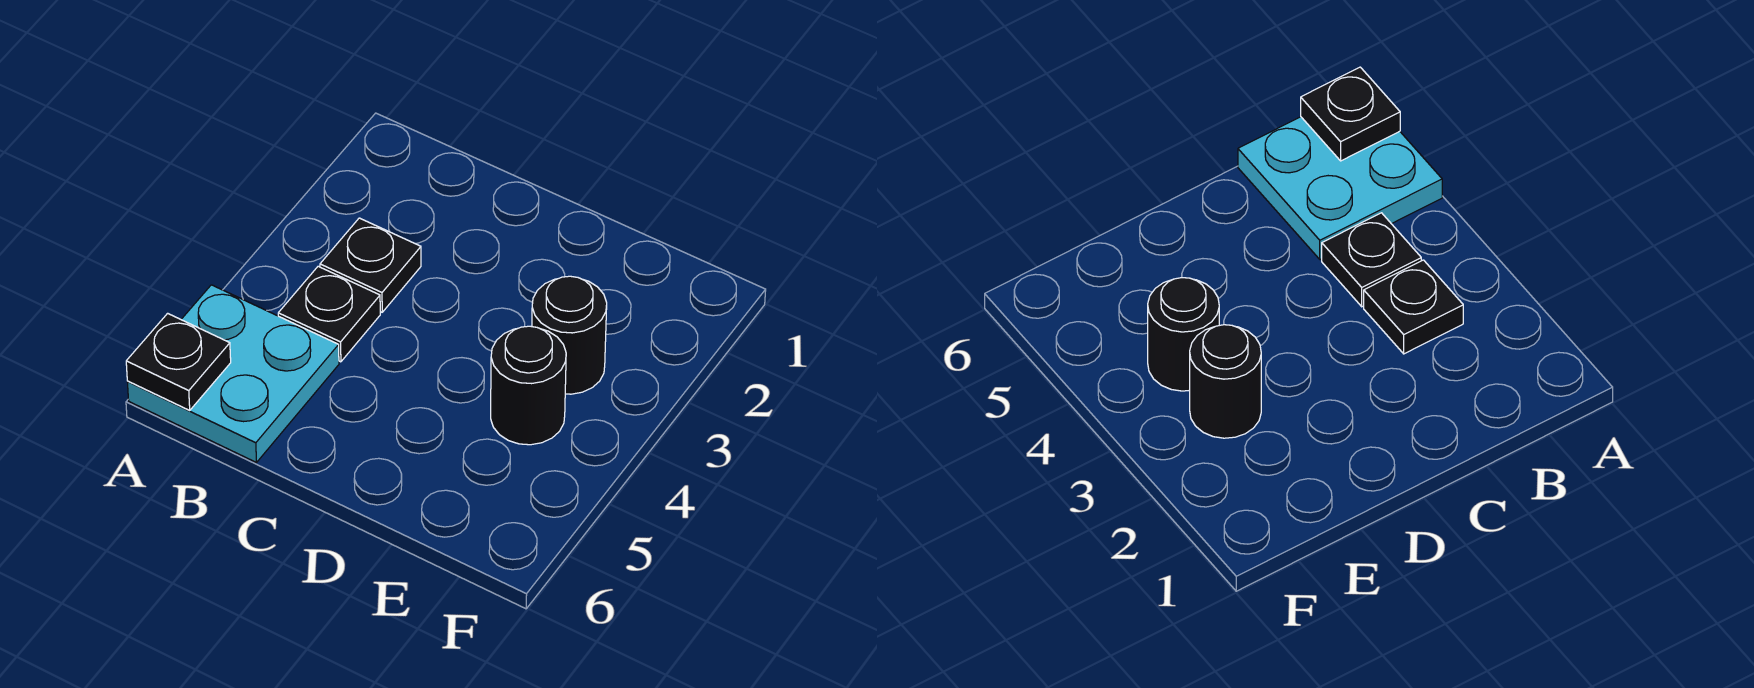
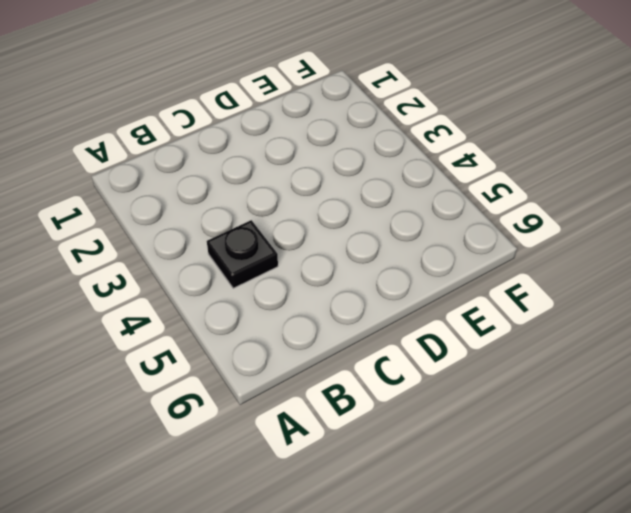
none -> cyan plate A5:B6 level 1
none -> black plate B3 level 1

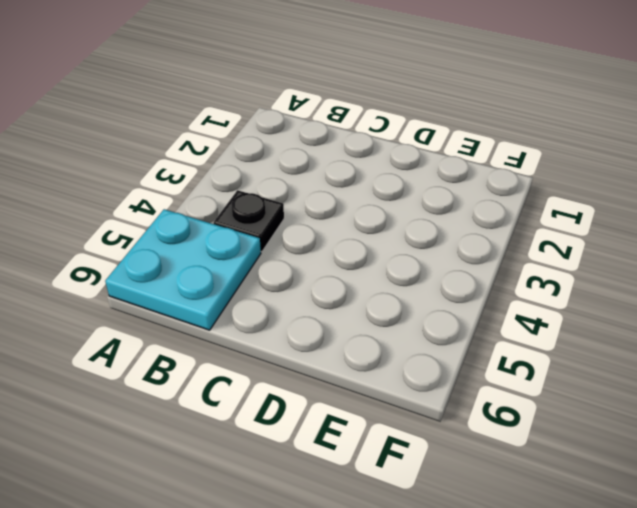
none -> black plate B3 level 1
none -> black round brick E3 level 1

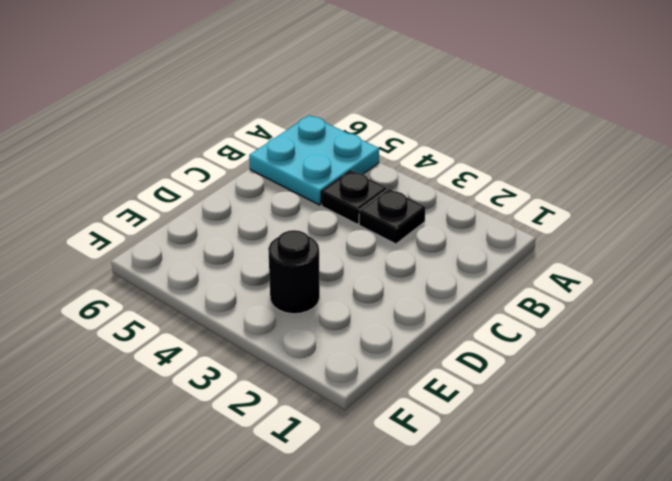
none -> black round brick E4 level 1
none -> black plate A6 level 2

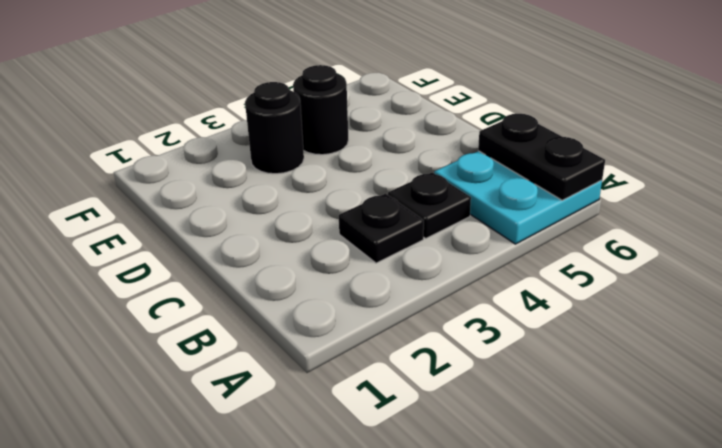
black plate A6:B6 level 2 -> black plate A6 level 2

